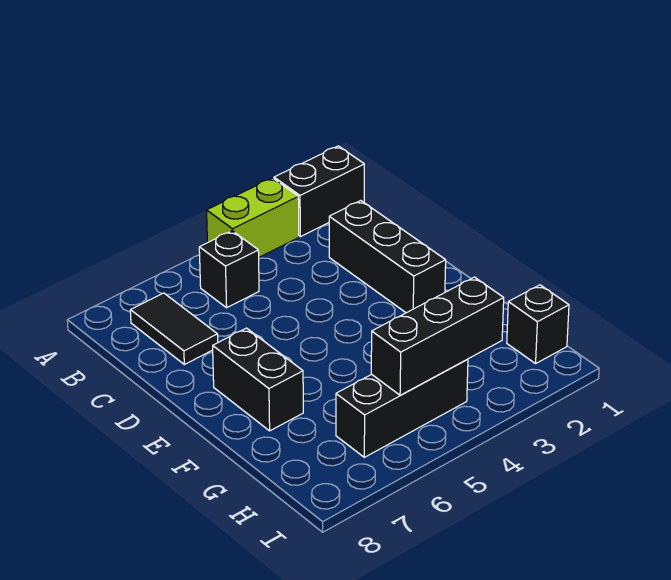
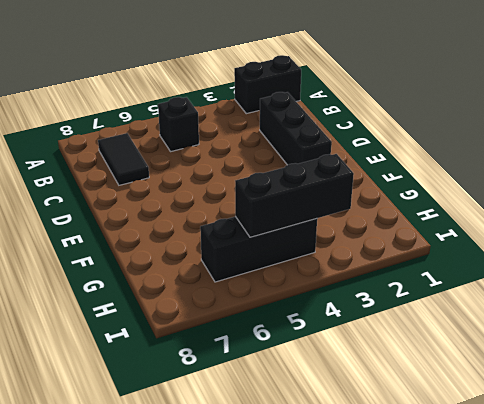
none -> lime brick A3:A4 level 1
none -> black brick E7:F7 level 1

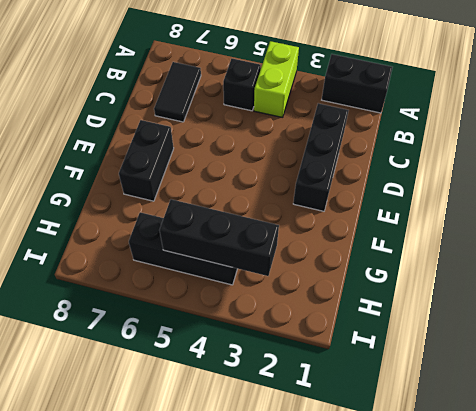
lime brick A4:B4 level 1 -> lime brick A3:A4 level 1
none -> black brick H1 level 1

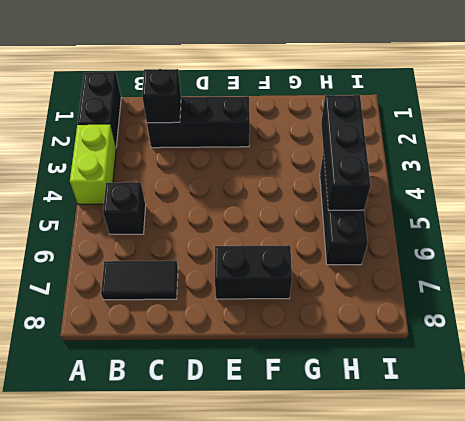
black brick C2 level 2 -> black brick H1 level 1

